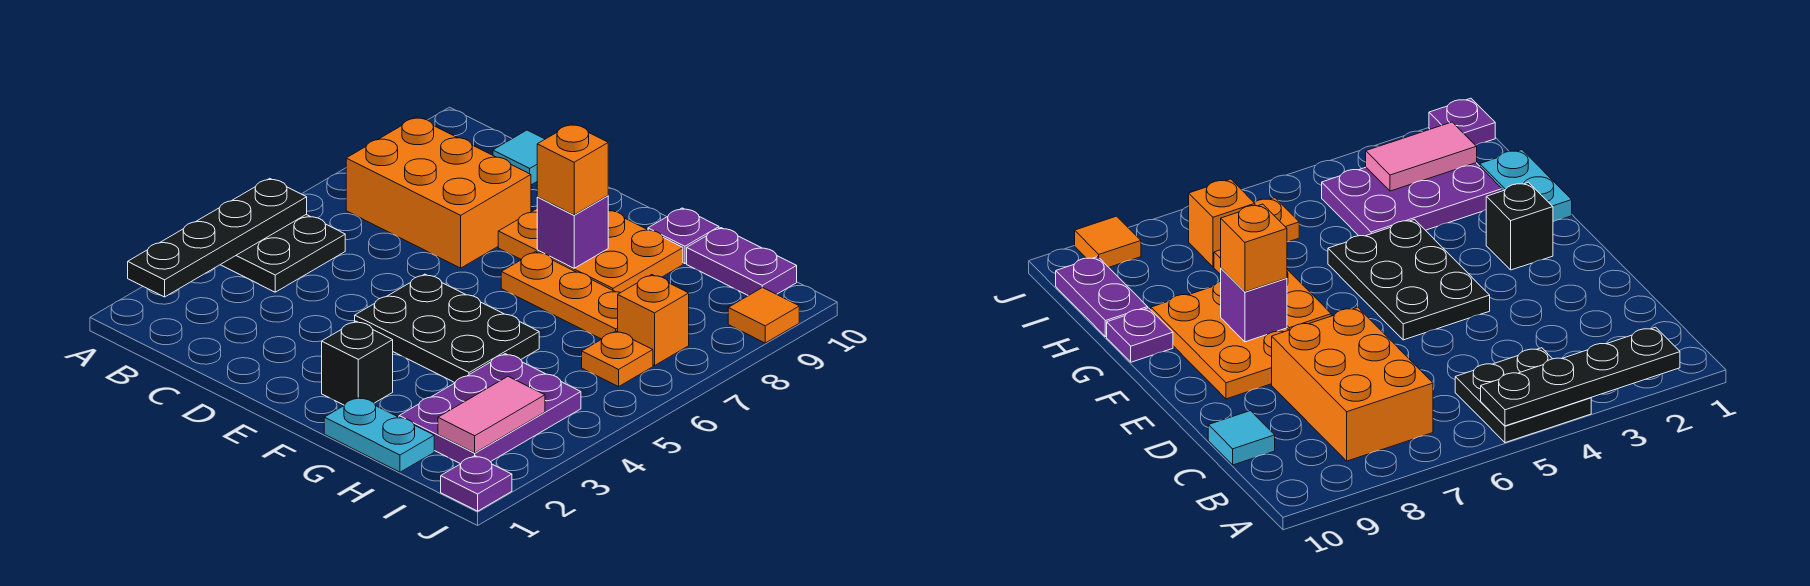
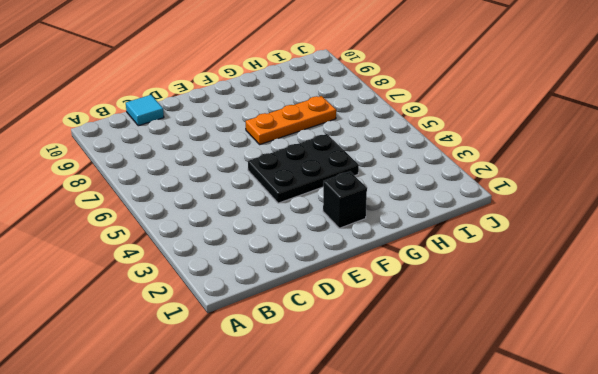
none -> black plate A4:B5 level 1
none -> orange brick B7:D8 level 1
none -> orange plate E8:G9 level 1

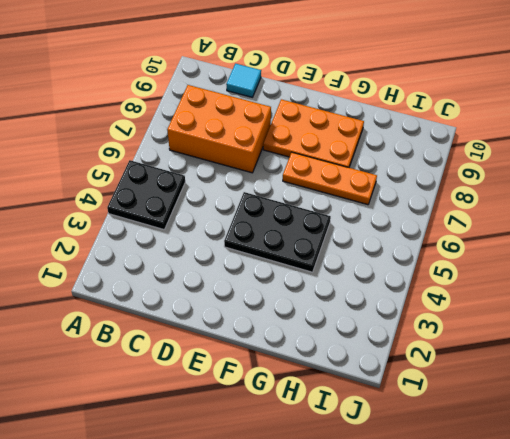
none -> black brick F2 level 1
none -> cyan plate G1:H1 level 1
none -> purple plate G10 level 1

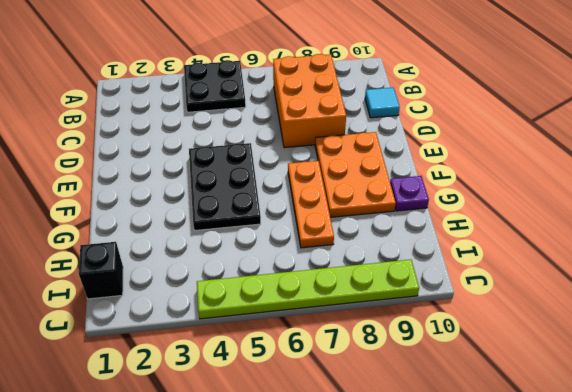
black brick I1 level 1 -> black brick F2 level 1
lime plate J4:J9 level 1 -> orange tile J9 level 1
none -> cyan plate G1:H1 level 1
none -> purple plate H2:I4 level 1
none -> purple plate H10:I10 level 1

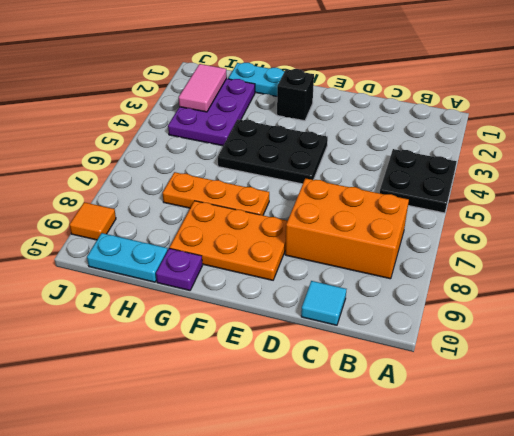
cyan plate H10:I10 level 1 -> purple plate H10:I10 level 1
none -> orange plate I6 level 1
none -> orange brick I7 level 1
none -> purple plate J1 level 1

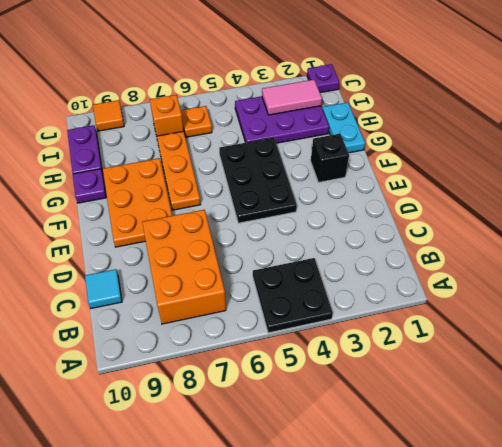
none -> black plate A2:A5 level 2
none -> purple brick F8 level 2
none -> orange brick F8 level 3

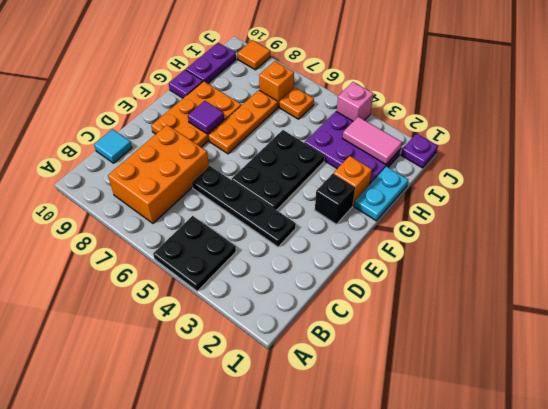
black plate D3:D6 level 1 -> black plate A2:A5 level 2
purple tile F8 level 2 -> purple brick F8 level 2
orange brick G2 level 1 -> orange brick F8 level 3
pink brick J4 level 1 -> none

